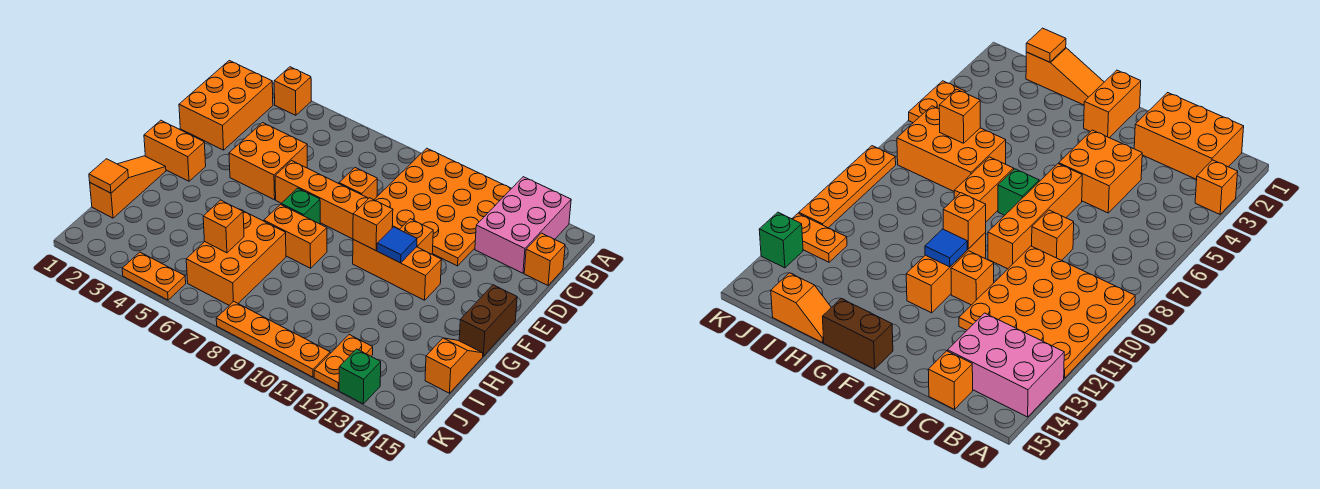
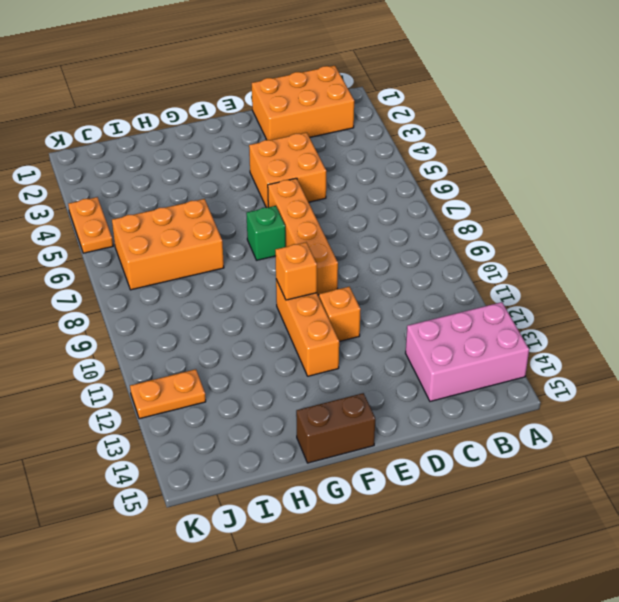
none -> orange brick A3 level 1
none -> orange plate A9:D12 level 1
none -> orange brick C15 level 1

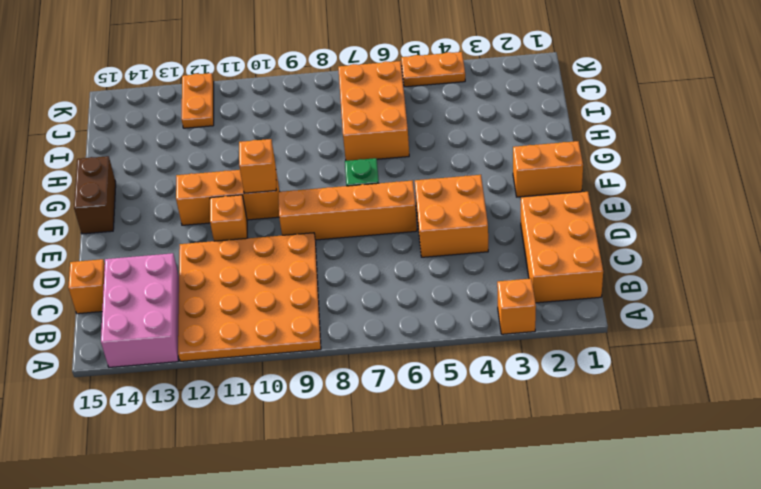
none -> orange brick D8 level 1
none -> orange slope G1:I1 level 1 top I
none -> orange brick G7:G8 level 1

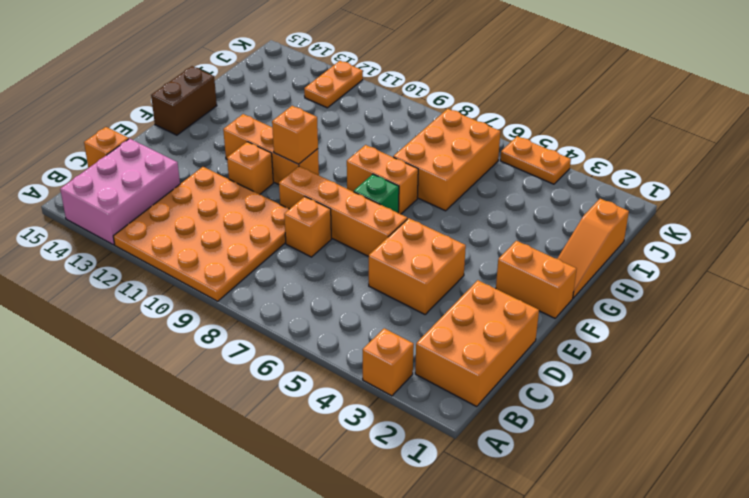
none -> orange slope H15:I15 level 1 top I
none -> orange plate K8:K11 level 1
none -> green brick K13 level 1

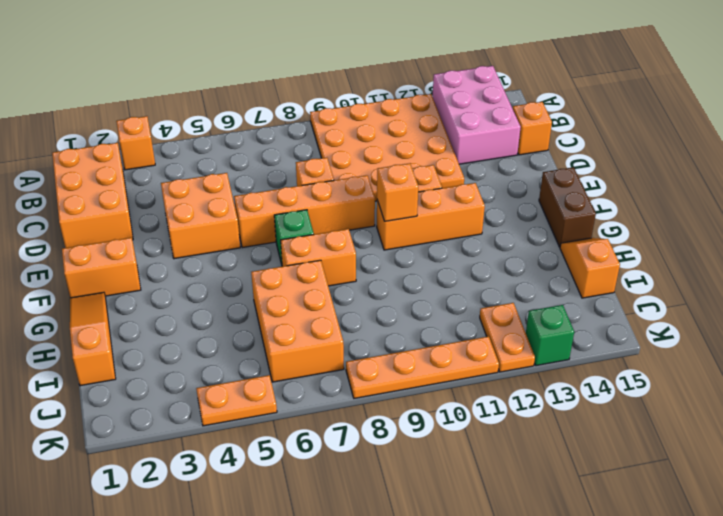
none -> blue tile F11 level 2
none -> orange tile I1 level 2
none -> orange brick I6 level 2

